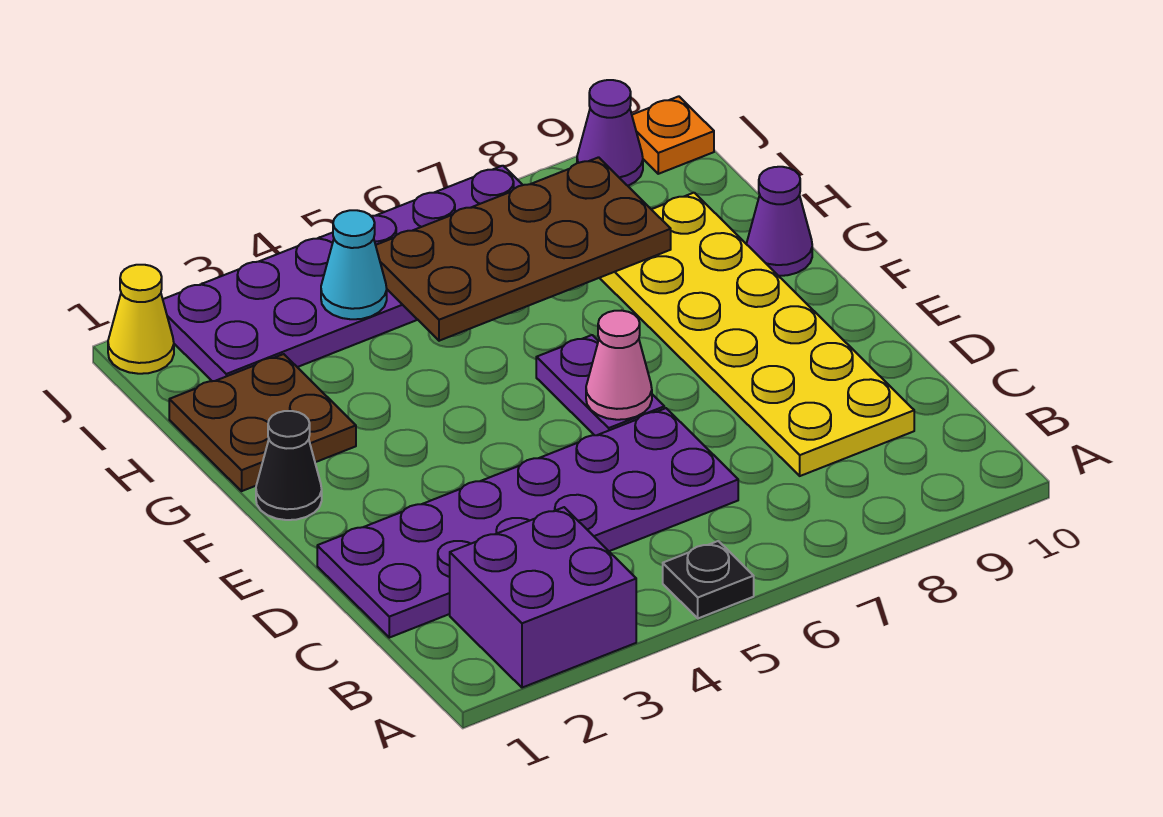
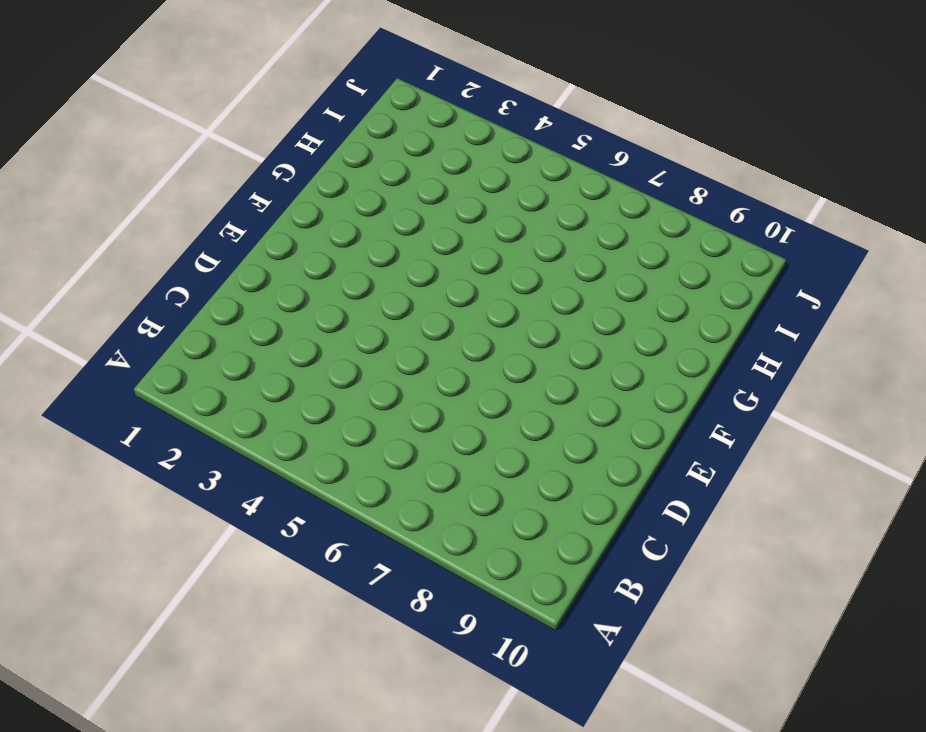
none -> purple brick A2:B3 level 1
none -> black plate A5 level 1
none -> purple plate C1:D6 level 1

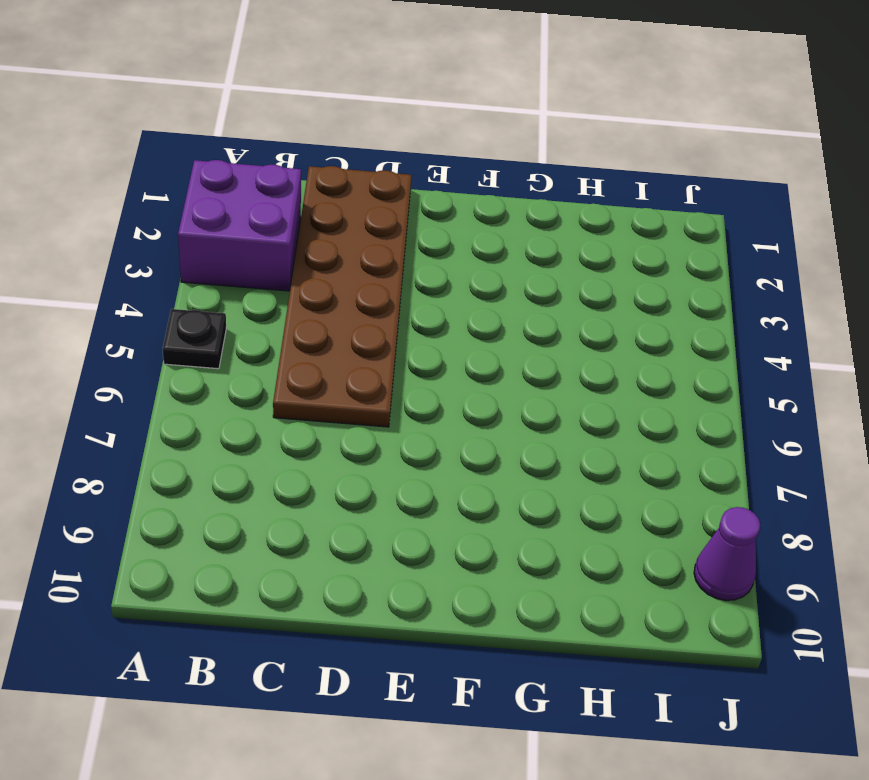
brown plate C1:D6 level 1 -> purple plate C1:D6 level 1
none -> yellow plate C8:H9 level 1
none -> purple plate E6:F6 level 1
none -> black cone F1 level 1

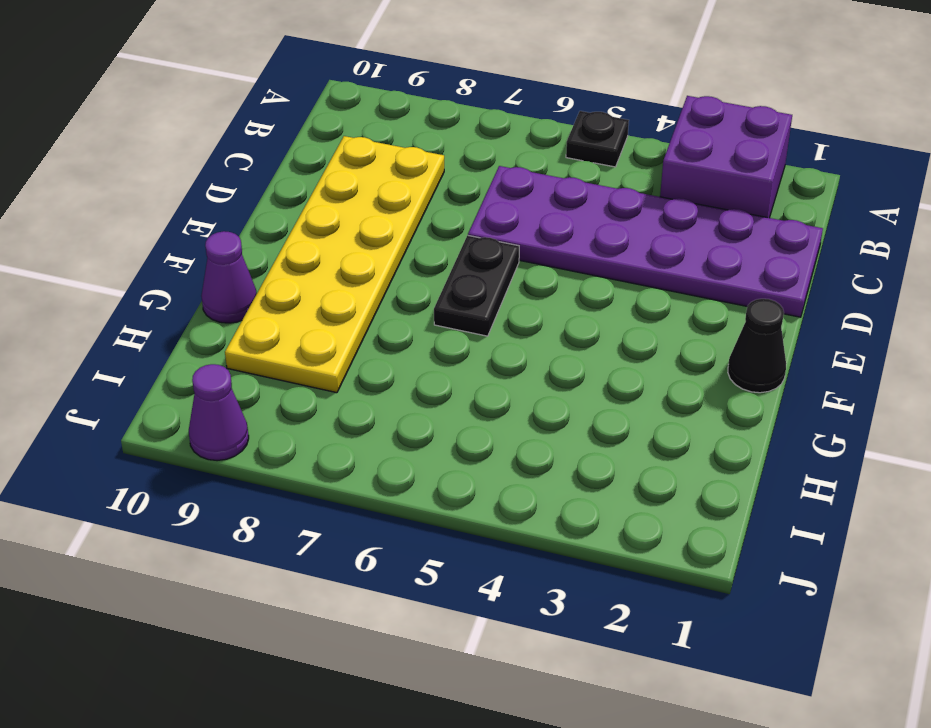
black plate E6:F6 level 1 -> purple plate E6:F6 level 1
none -> brown plate G1:H2 level 1
none -> purple plate I2:J7 level 1
none -> yellow cone J1 level 1

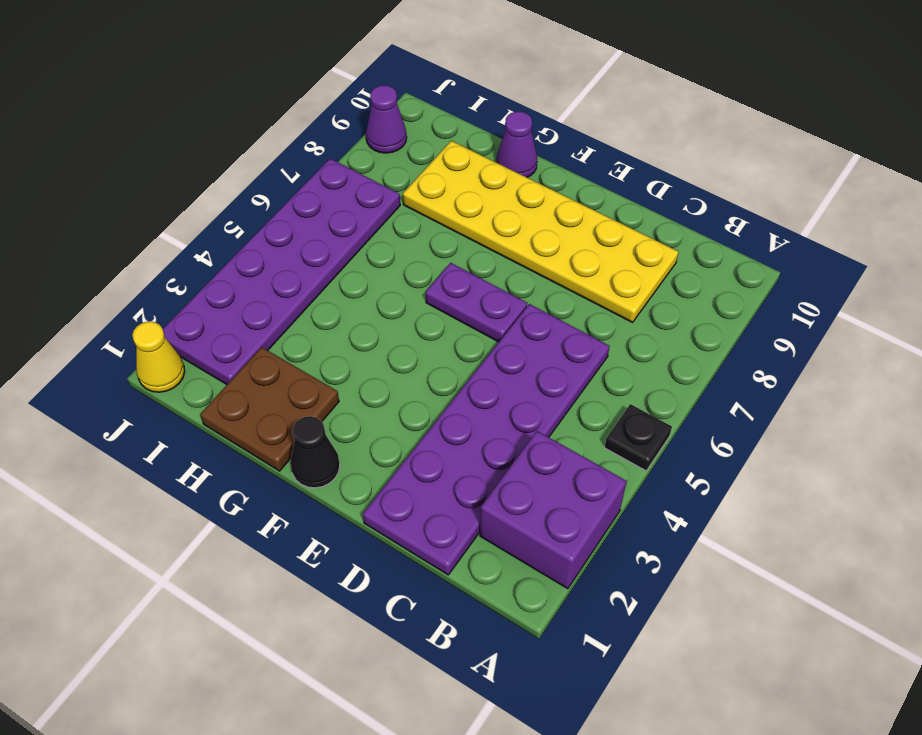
none -> orange plate J10 level 1
none -> pink cone E6 level 2
none -> brown plate H5:I8 level 2

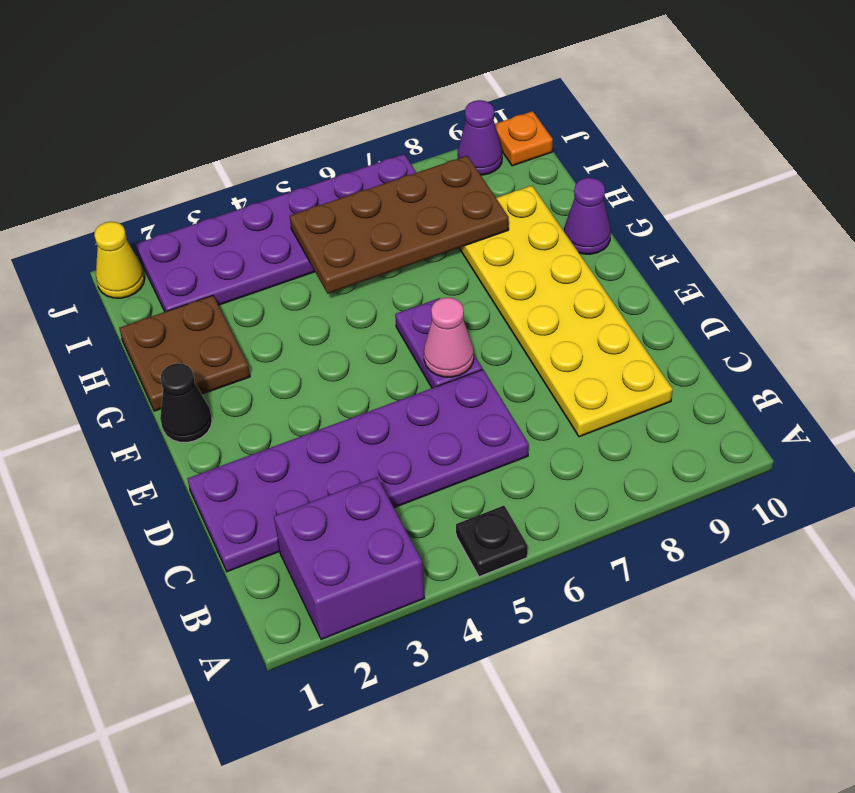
none -> cyan cone I4 level 2

